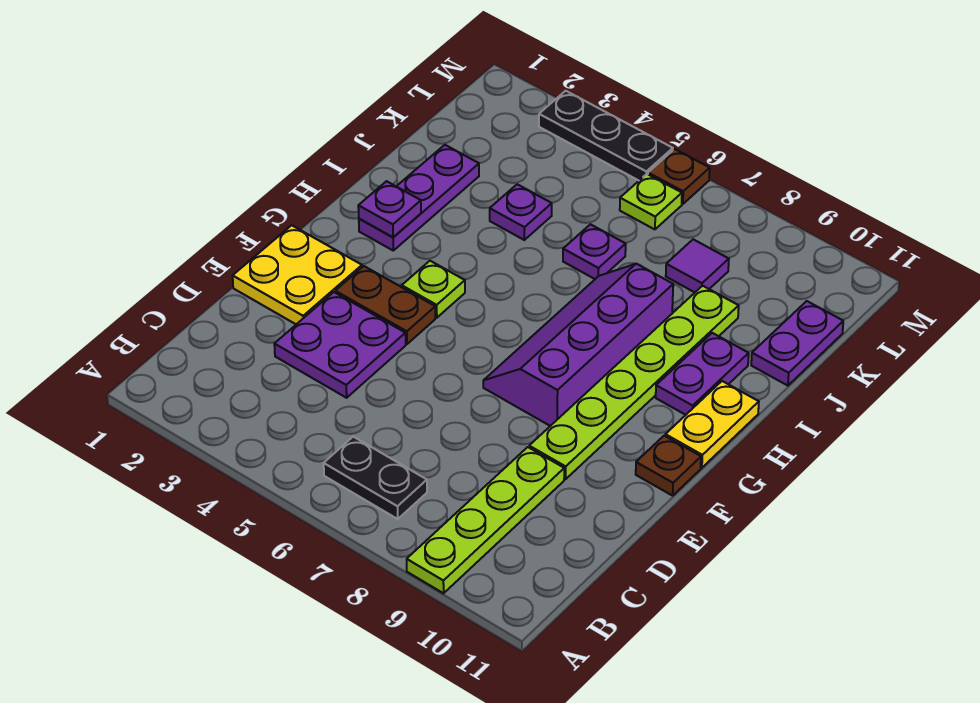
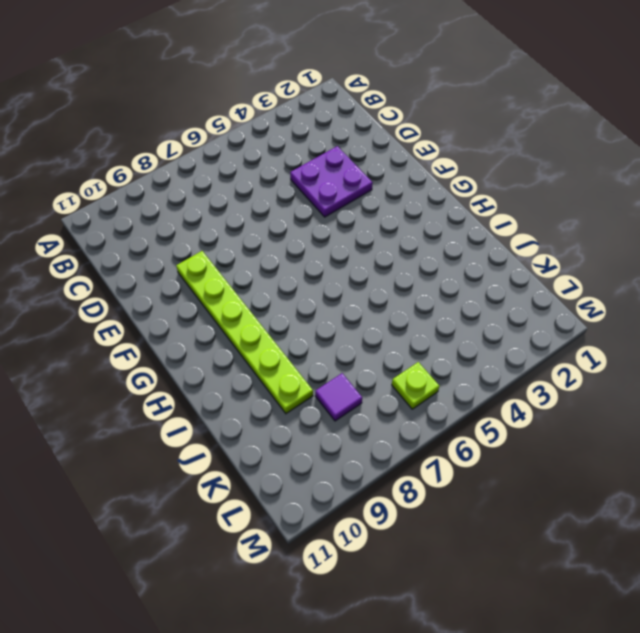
none -> lime plate A9:D9 level 1
none -> black plate B6:B7 level 1
none -> yellow plate E1:F2 level 1

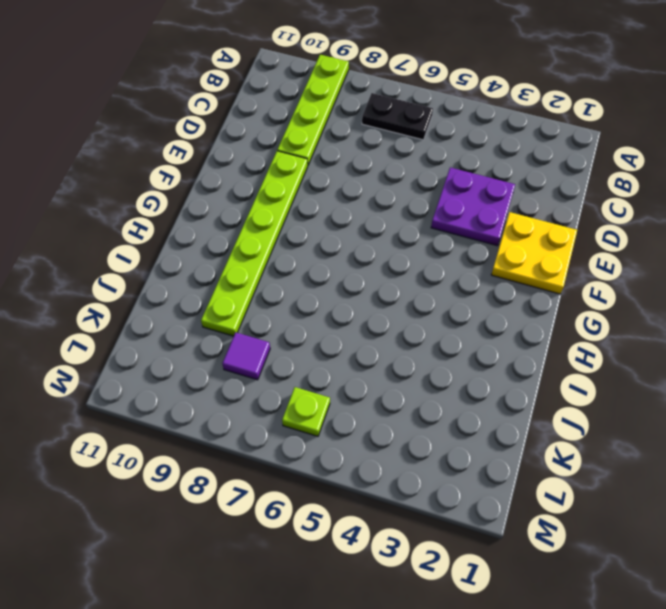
none -> brown plate F3:F4 level 1
none -> purple slope F7:I8 level 1 top 8
none -> brown plate F11 level 1

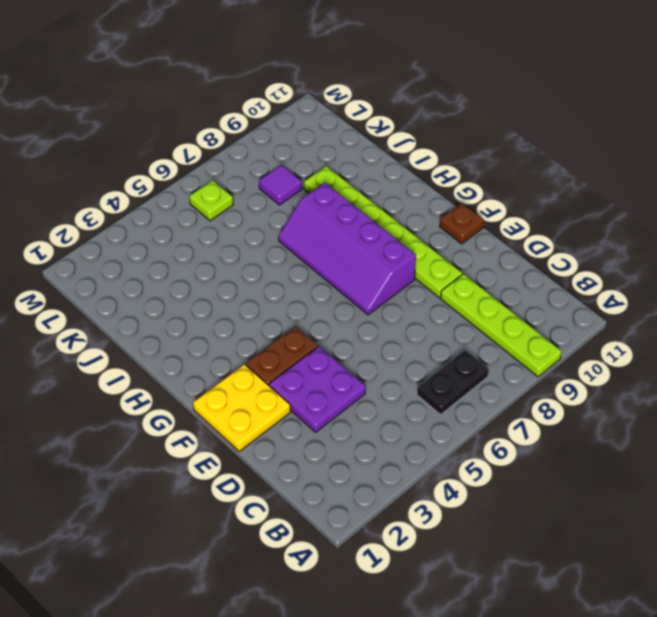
none -> lime plate G4 level 1
none -> yellow plate G11:H11 level 1
none -> purple plate H2:J2 level 1

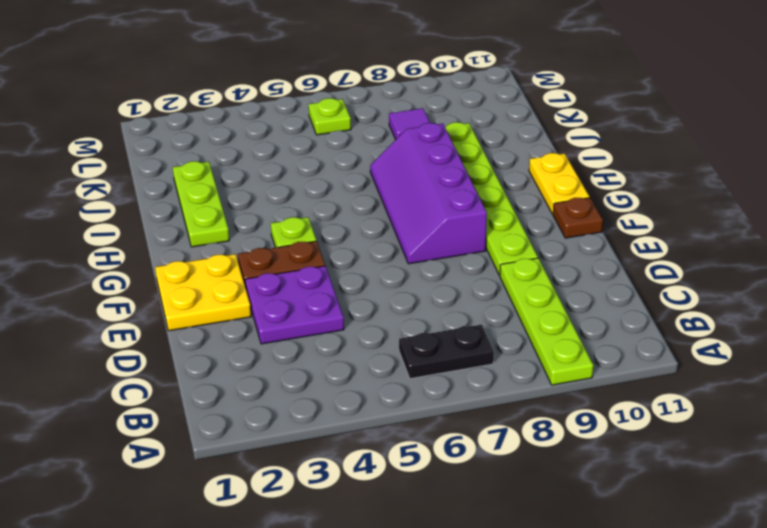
lime plate H2:J2 level 1 -> purple plate H2:J2 level 1
none -> purple plate H10:I10 level 1
none -> purple plate J4 level 1
none -> purple plate J6 level 1

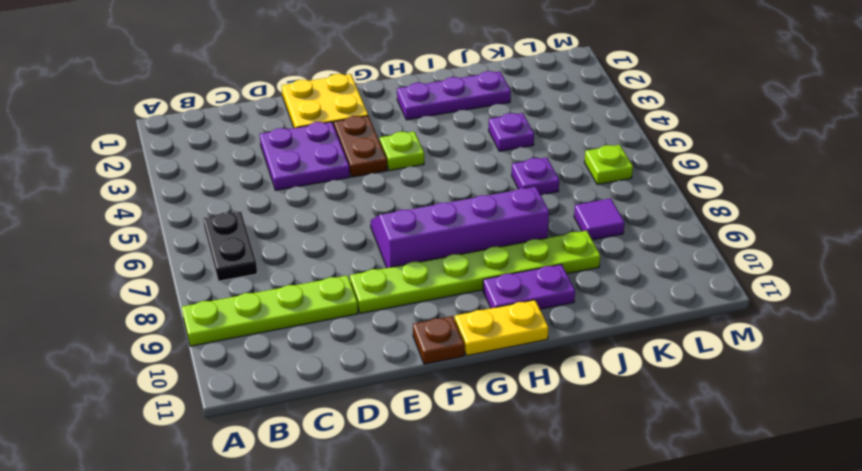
none -> purple plate J11:K11 level 1
none -> black plate M3:M5 level 1
none -> brown plate M6 level 1

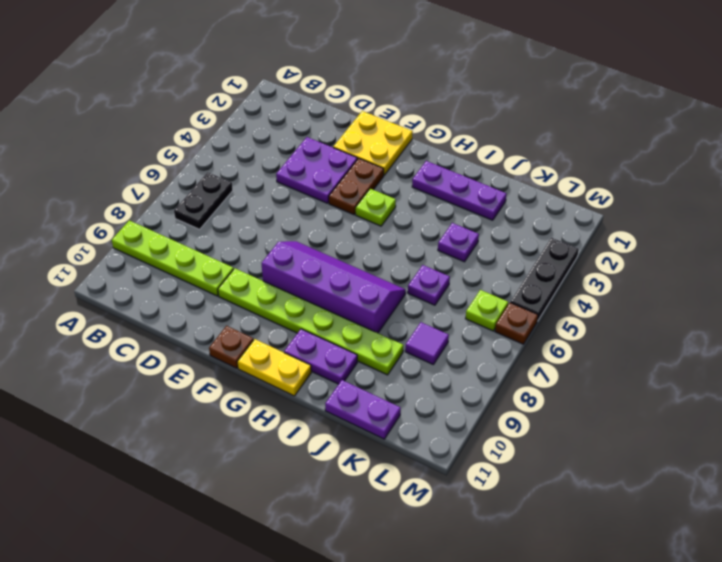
none -> purple plate H2 level 2

